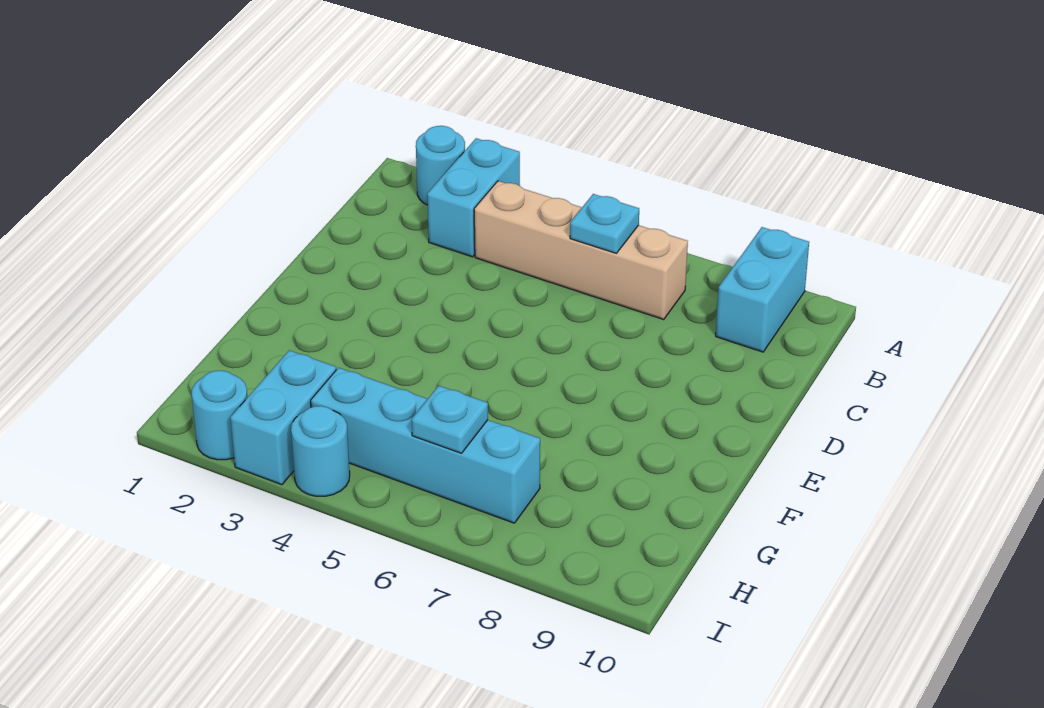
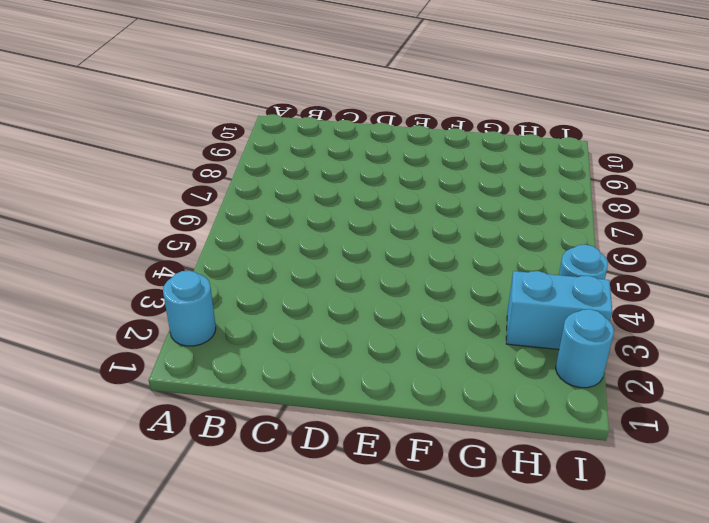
none -> cyan brick A3:B3 level 1
none -> cyan brick A9:B9 level 1

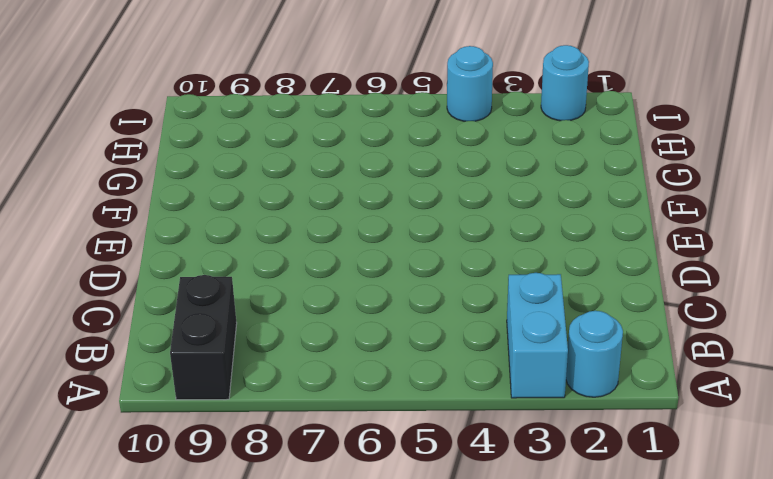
black brick A9:B9 level 1 -> cyan brick A9:B9 level 1
none -> tan brick B4:B7 level 1
none -> cyan brick H3:I3 level 1

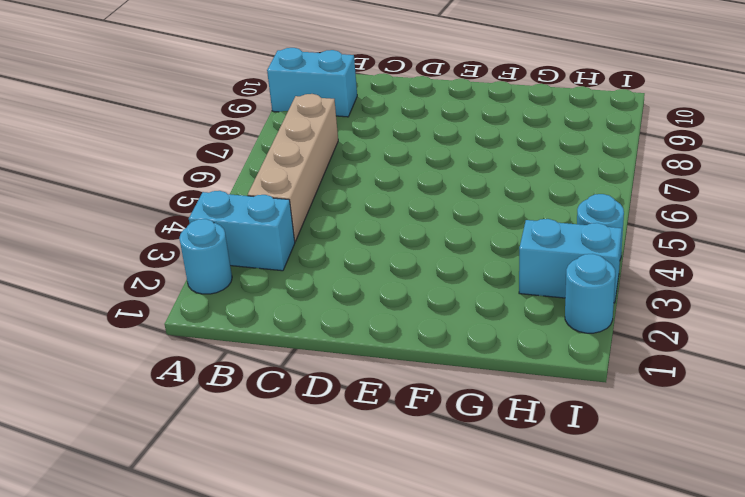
none -> cyan brick H4:H7 level 1
none -> cyan plate B6 level 2

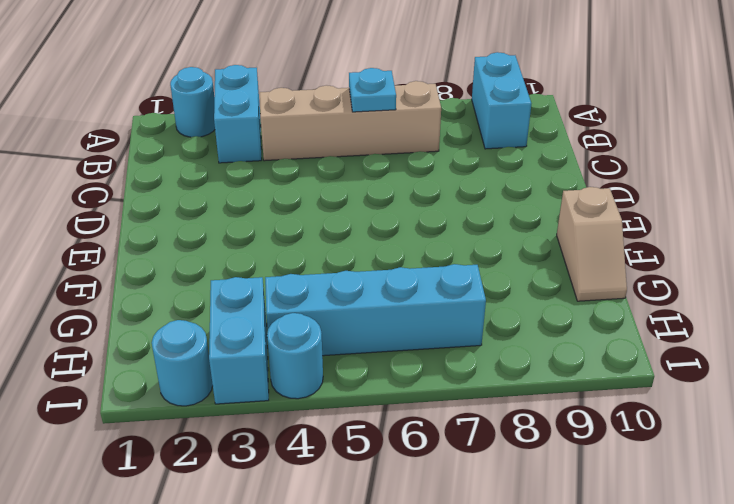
tan slope F10:G10 level 1 top F -> none
none -> cyan plate H6 level 2

